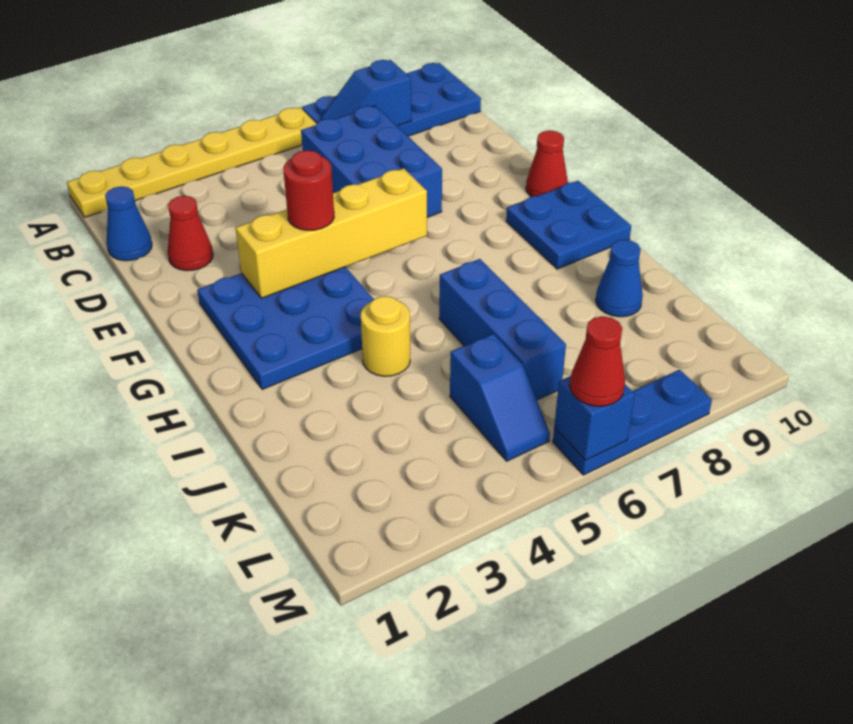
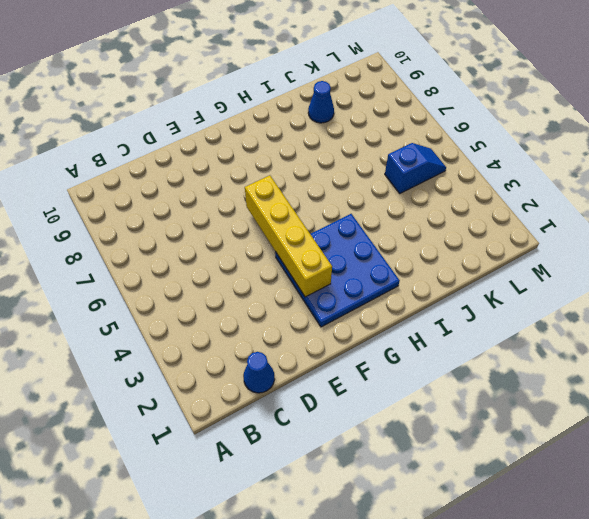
none -> yellow plate A1:A6 level 1
none -> blue plate A7:B10 level 1
none -> blue brick C6:E7 level 1

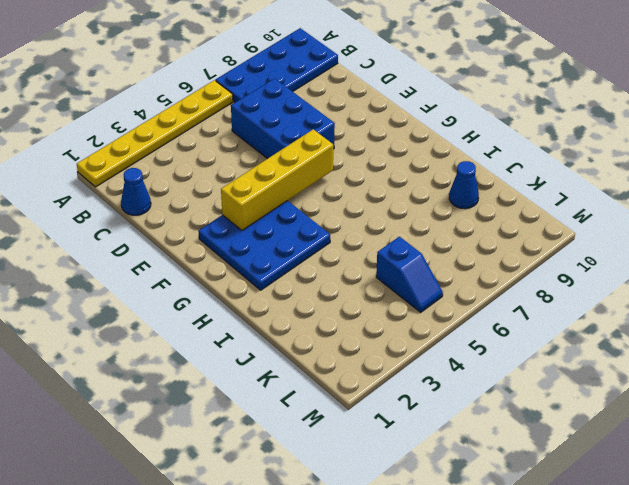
none -> red cone D2 level 1
none -> red cone F10 level 1
none -> blue plate G9:H10 level 1

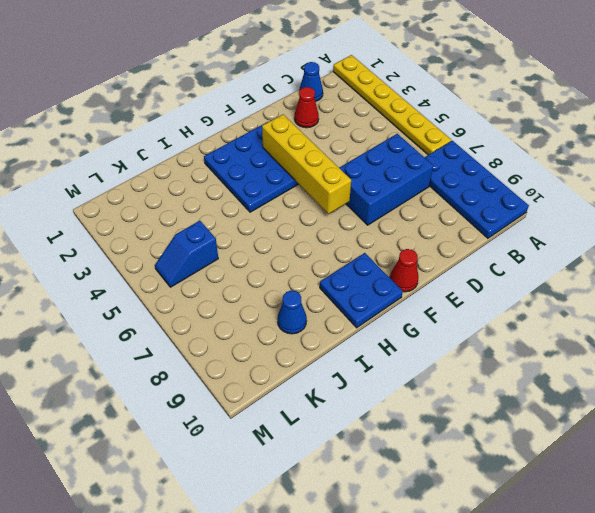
none -> yellow round brick I4 level 1
none -> blue brick I6:K6 level 1
none -> blue plate M6:M8 level 1

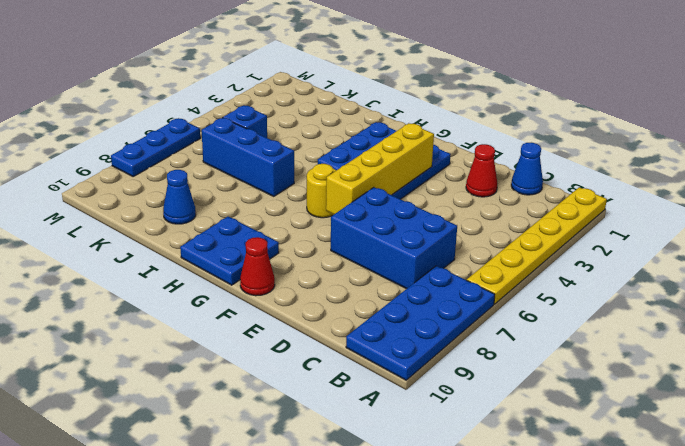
yellow round brick G6 level 1 -> yellow round brick I4 level 1
none -> blue slope B7:B8 level 2 top 8
none -> blue brick M6 level 2
none -> red round brick F4 level 3

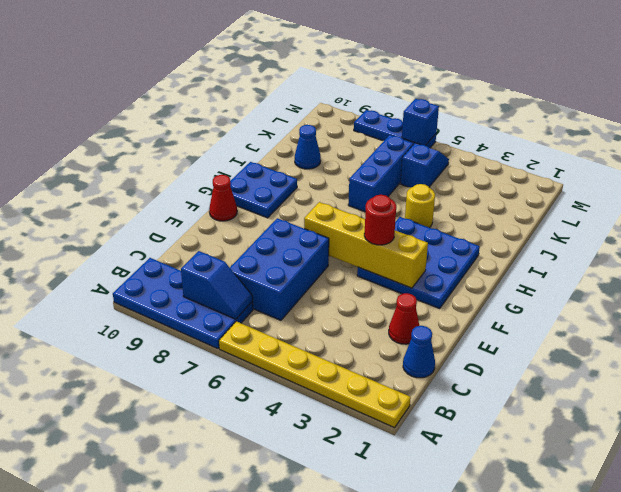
none -> red cone M6 level 3

